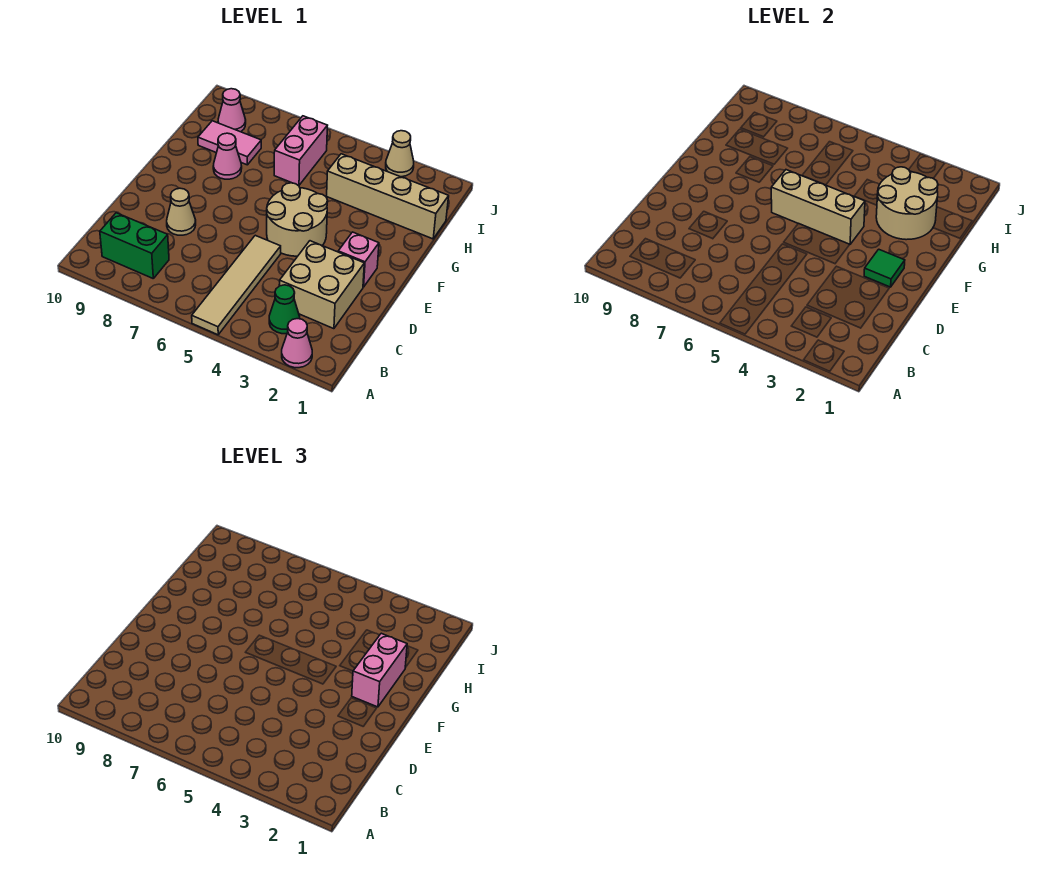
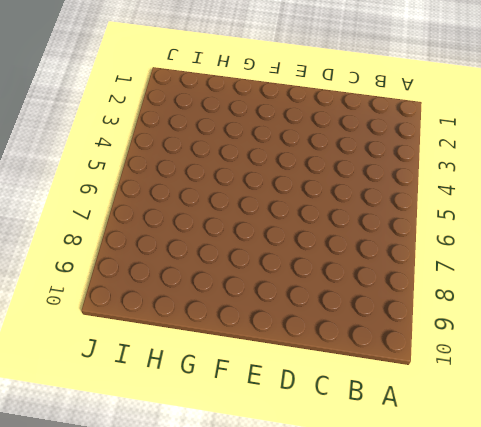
none -> pink cone A2 level 1
none -> tan tile A5:D5 level 1
none -> green cone B3 level 1

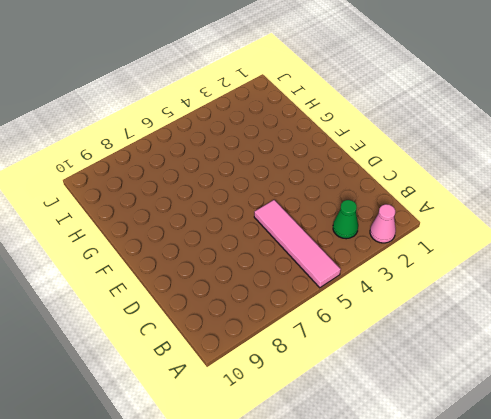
pink tile A5:D5 level 1 -> tan tile A5:D5 level 1
none -> green brick B8:B9 level 1
none -> tan brick C2:D3 level 1
none -> tan cone D8 level 1

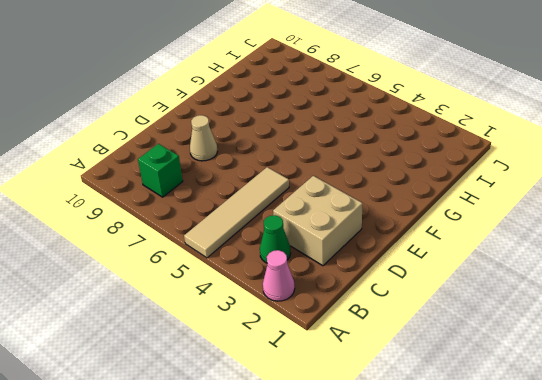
green brick B8 level 1 -> green brick B8:B9 level 1
none -> pink brick E2 level 1
none -> tan round brick E4:F5 level 1
none -> pink cone G8 level 1

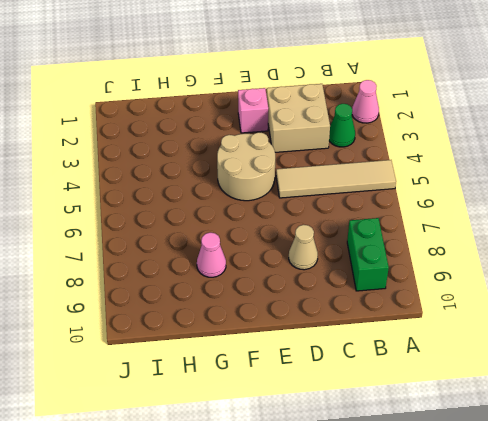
none -> tan brick H1:H4 level 1
none -> pink brick H6:I6 level 1
none -> pink tile H8:H9 level 1

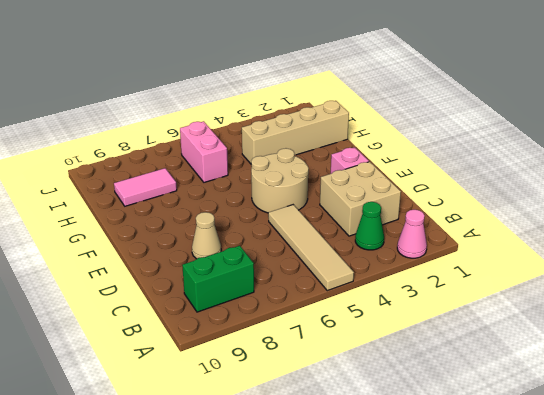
none -> pink cone G8 level 1
none -> pink cone I9 level 1
none -> tan cone J3 level 1

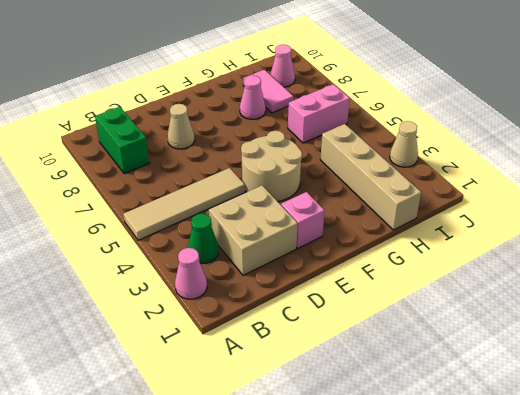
none -> green tile E2 level 2
none -> tan brick F4:F6 level 2
none -> tan round brick G2:H3 level 2

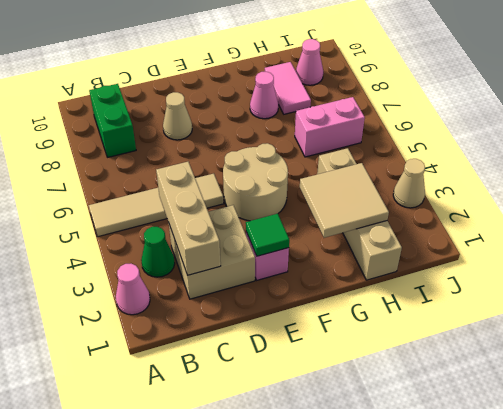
tan brick C2:C4 level 2 -> tan brick F4:F6 level 2
tan tile G2:H3 level 2 -> tan round brick G2:H3 level 2
none -> pink brick F2:G2 level 3

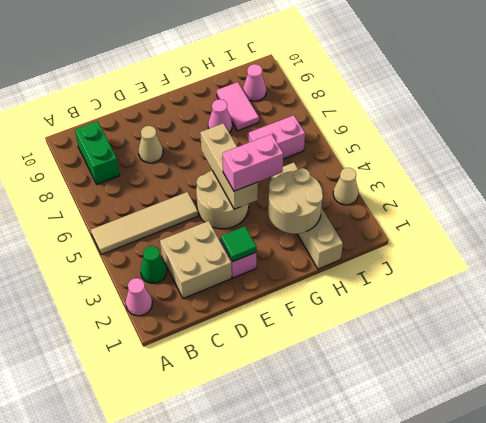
pink brick F4:G4 level 3 -> pink brick F2:G2 level 3

